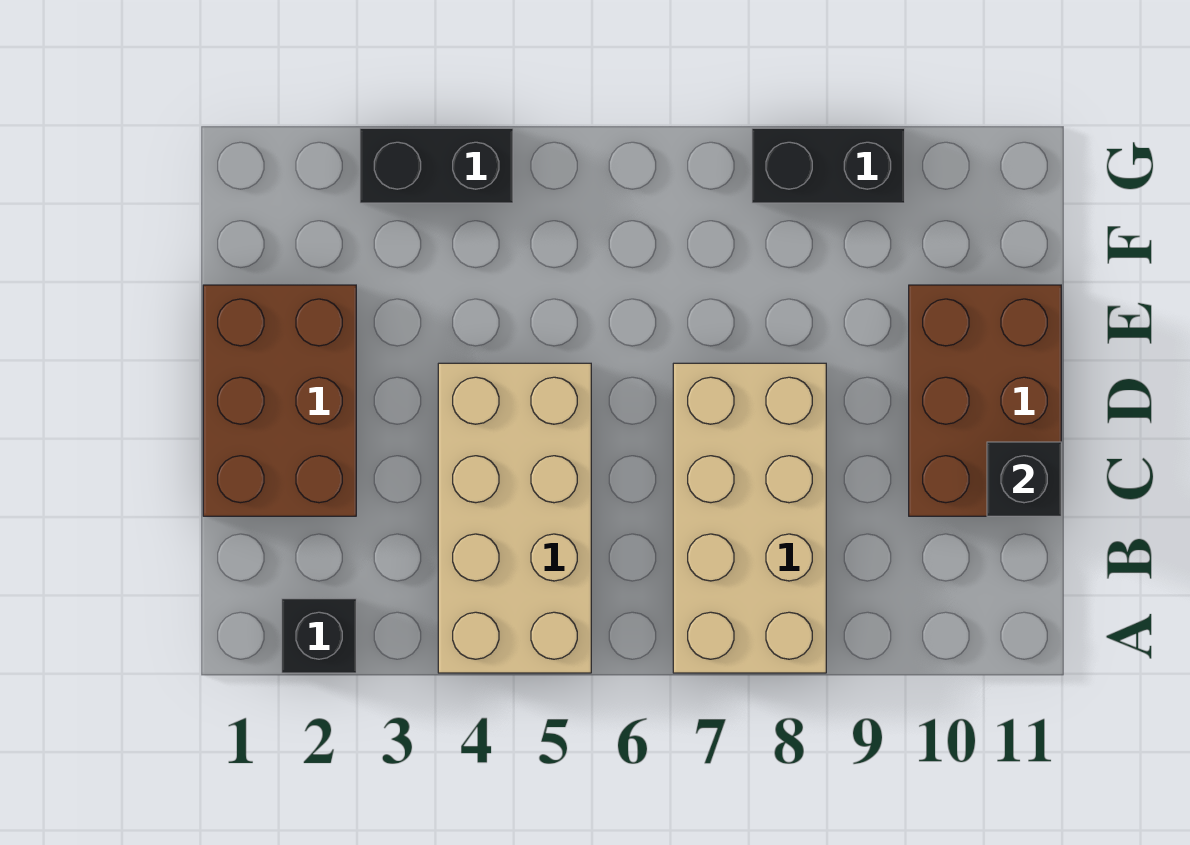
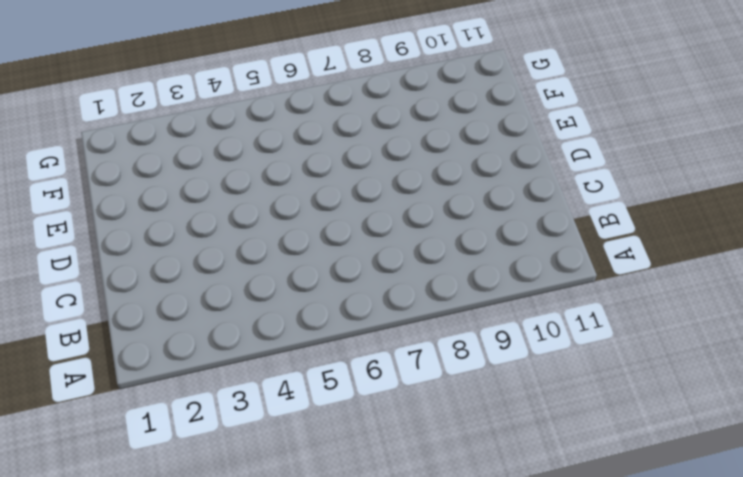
none -> black brick A2 level 1
none -> tan brick A4:D5 level 1

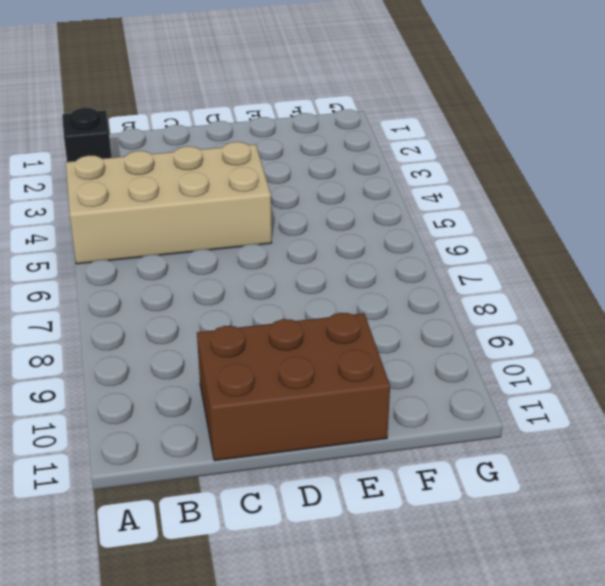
none -> tan brick A7:D8 level 1
none -> brown brick C1:E2 level 1

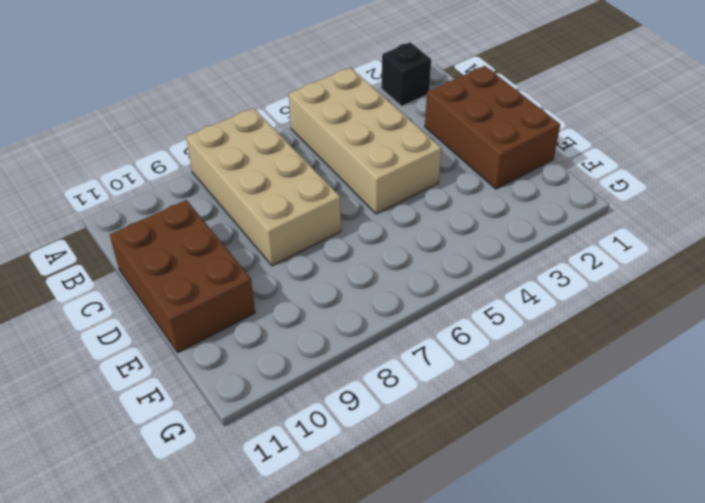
none -> black brick G3:G4 level 1
none -> black brick G8:G9 level 1

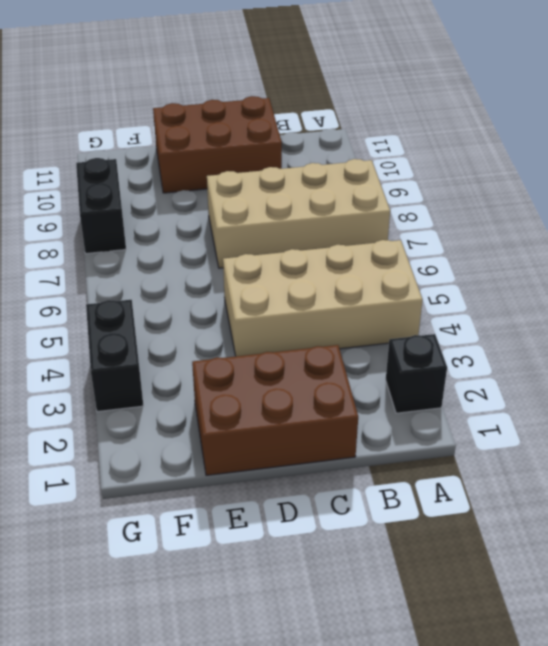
none -> black brick C11 level 2

